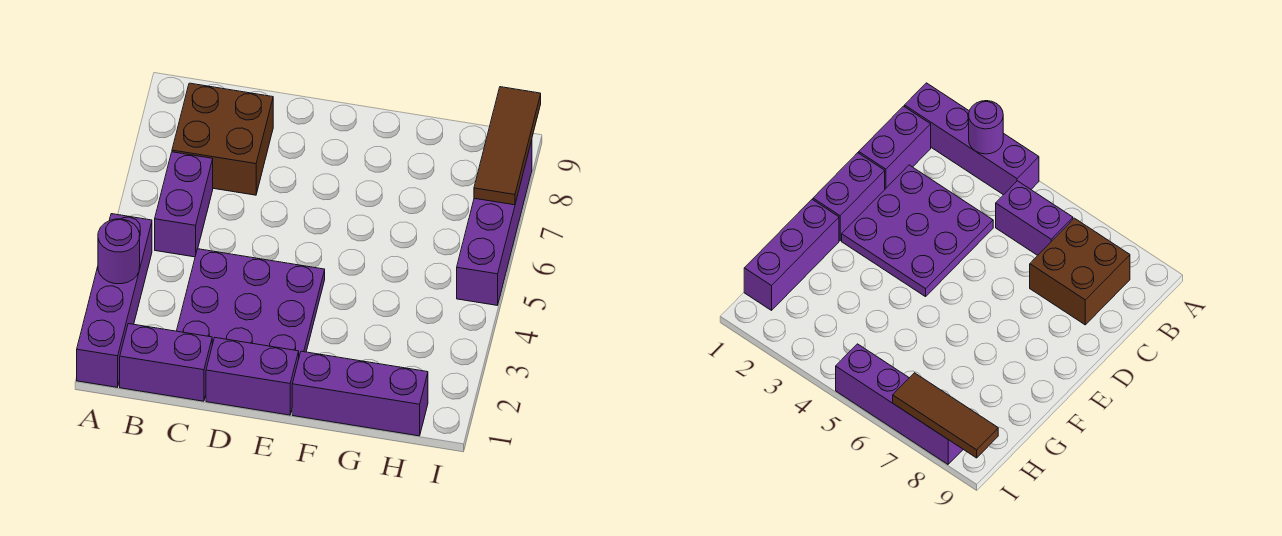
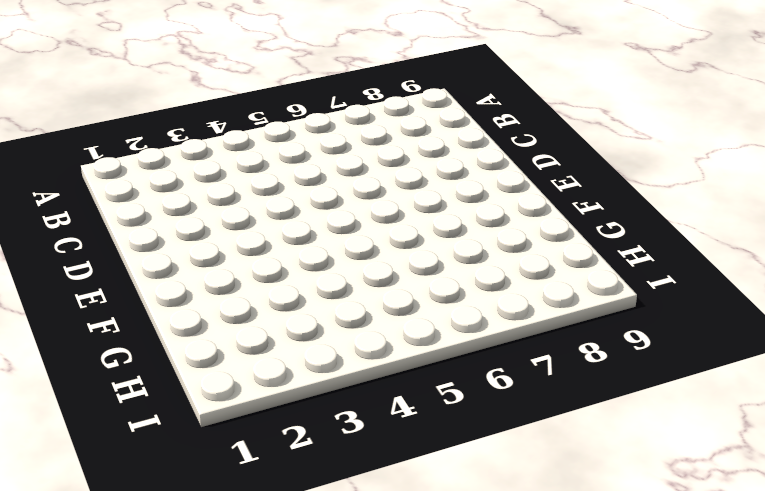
none -> purple brick A1:A4 level 1
none -> purple brick B1:C1 level 1

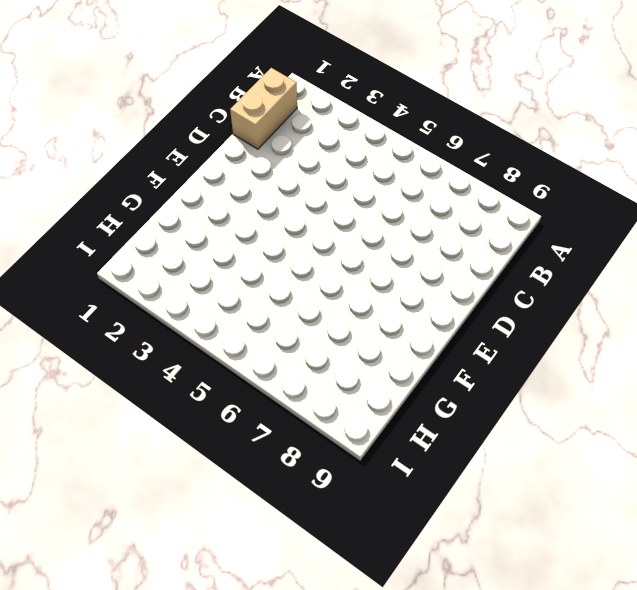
tan brick B1:C1 level 1 -> purple brick B1:C1 level 1
none -> purple brick A1:A4 level 1
none -> purple brick B5:B6 level 1

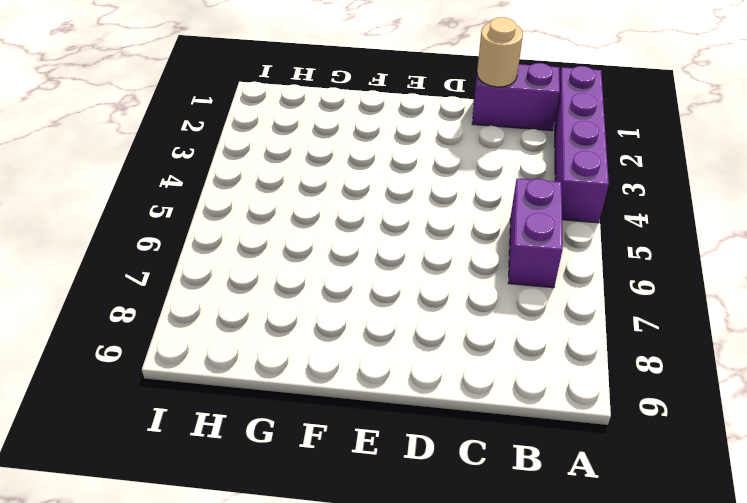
tan round brick C1 level 2 -> none
none -> brown brick B7:C8 level 1
none -> purple plate C2:E4 level 1

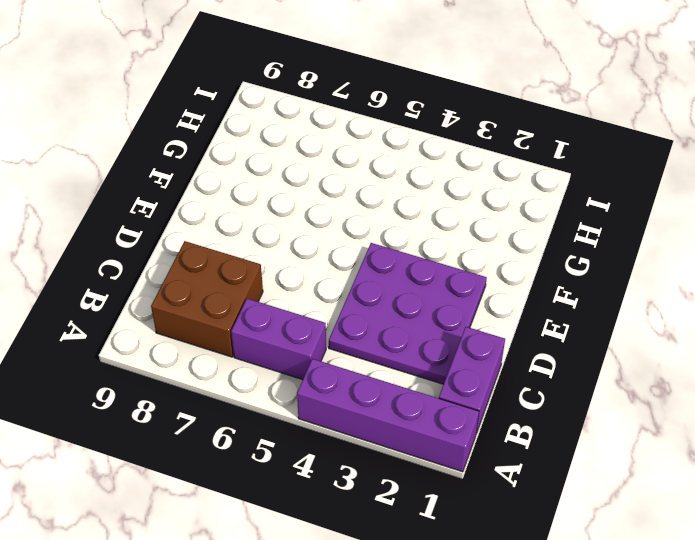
none -> purple brick D1:E1 level 1
none -> purple brick F1:H1 level 1

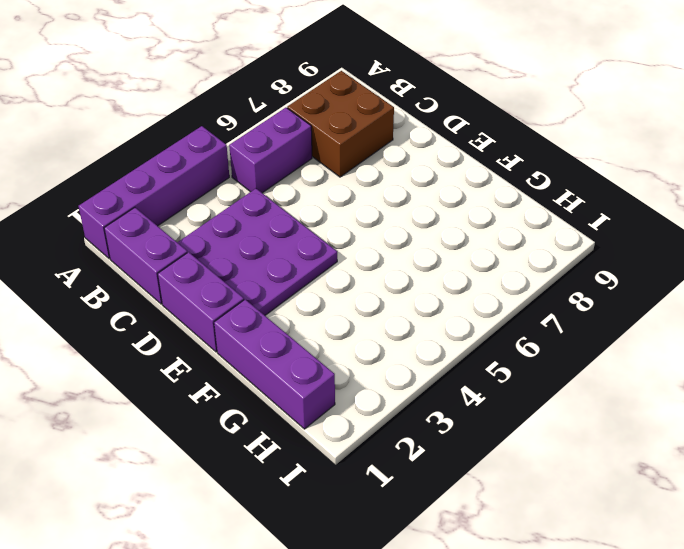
none -> purple brick I5:I8 level 1
none -> purple round brick A3 level 2

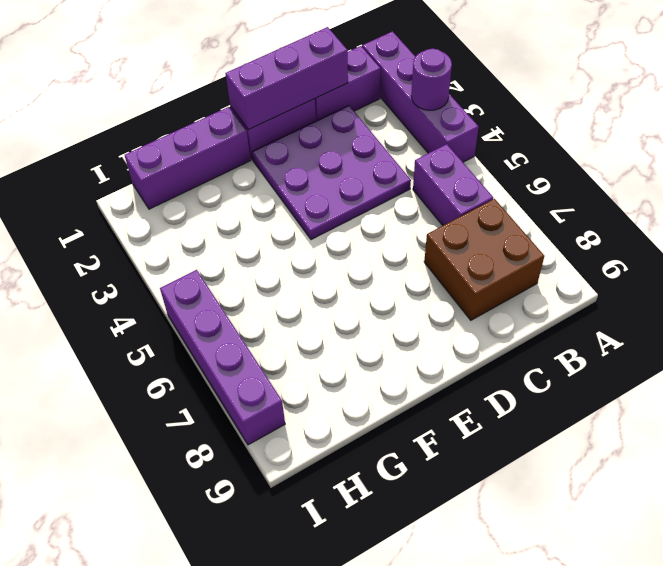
purple brick C1:E1 level 2 -> none
none -> brown tile I7:I9 level 2

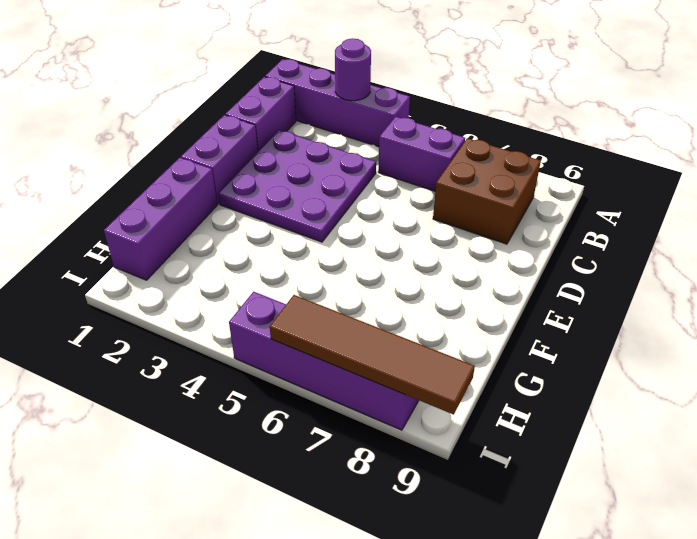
brown tile I6:I9 level 2 -> brown tile I7:I9 level 2

